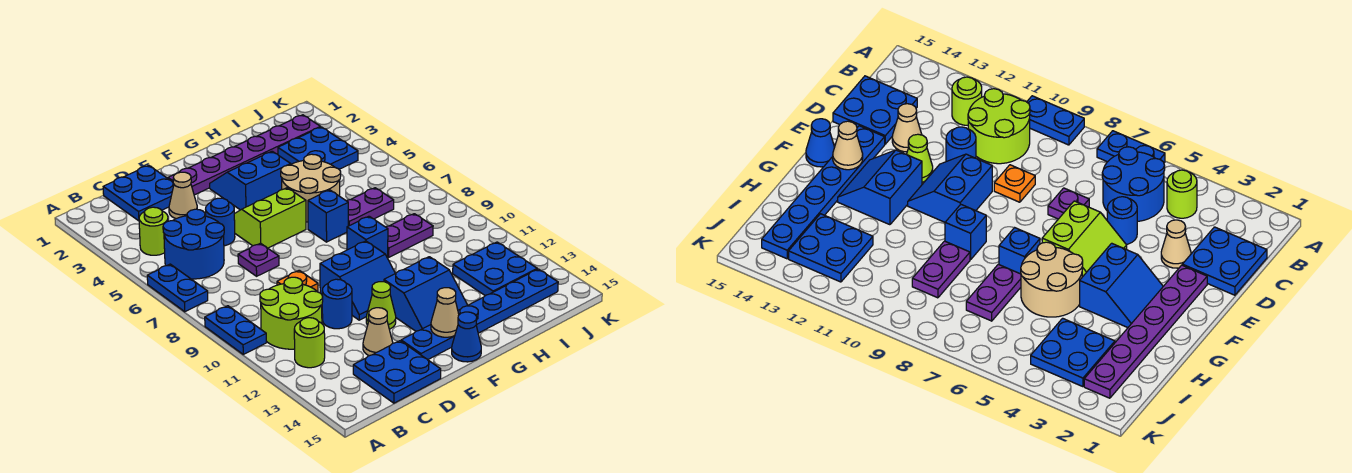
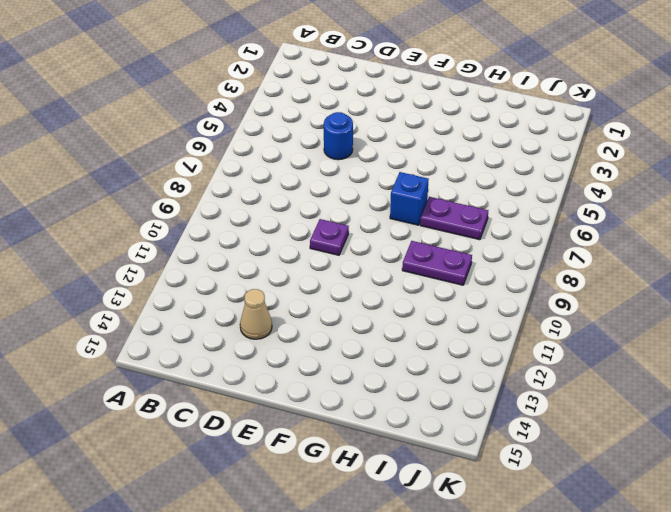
purple plate E9 level 1 -> purple plate D7 level 1
none -> blue plate A6:A7 level 1
none -> blue plate A9:A10 level 1
none -> lime round brick B4 level 1
none -> blue round brick B5:C6 level 1

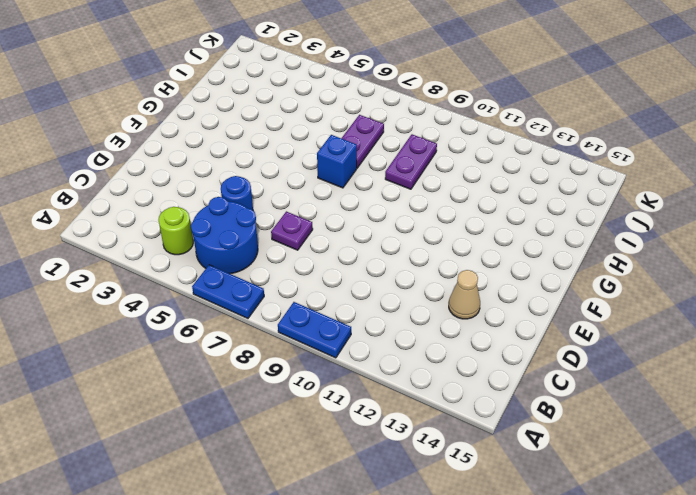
none -> lime round brick B10:C11 level 1
none -> lime round brick B12 level 1
none -> blue plate C1:D2 level 1
none -> blue plate C14:D15 level 1

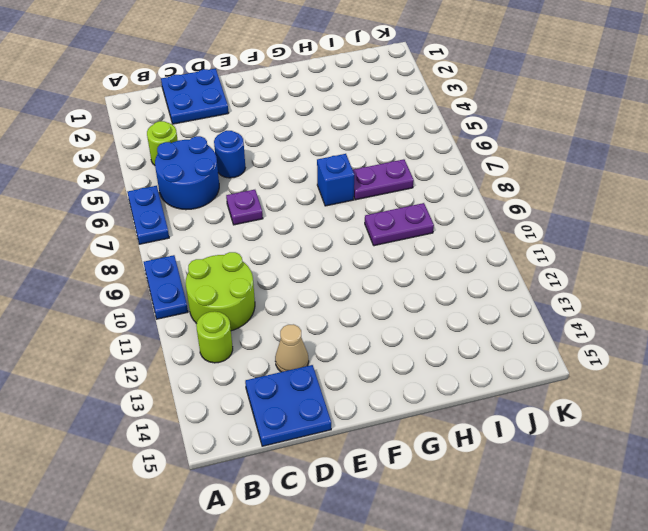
none -> tan cone D3 level 1
none -> orange plate D9 level 1
none -> blue round brick D11 level 1
none -> purple plate E2:J2 level 1

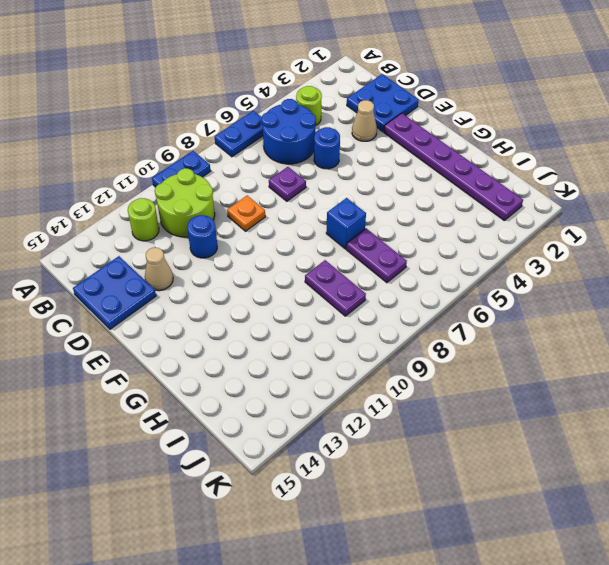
none -> lime slope E5:F6 level 1 top 6
none -> blue slope E10:F11 level 1 top 10
none -> lime cone E12 level 1
none -> blue plate E14:J14 level 1

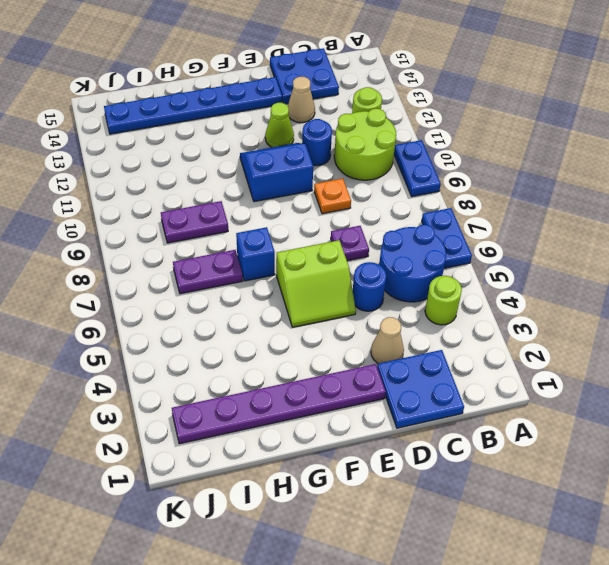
none -> blue slope F3:G4 level 1 top 4
none -> blue slope F12:G13 level 1 top 12
none -> blue cone F15 level 1
none -> tan round brick G5:H6 level 1

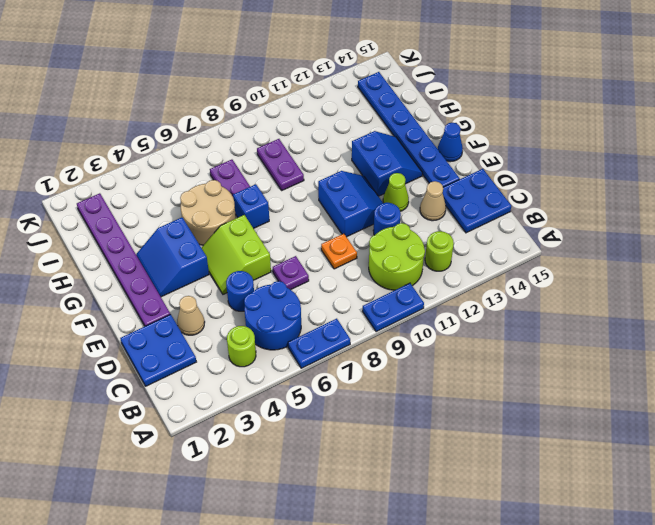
none -> blue brick G9 level 1
none -> blue plate I3:J4 level 1
none -> blue plate I12:J13 level 1
none -> tan cone F14 level 2

